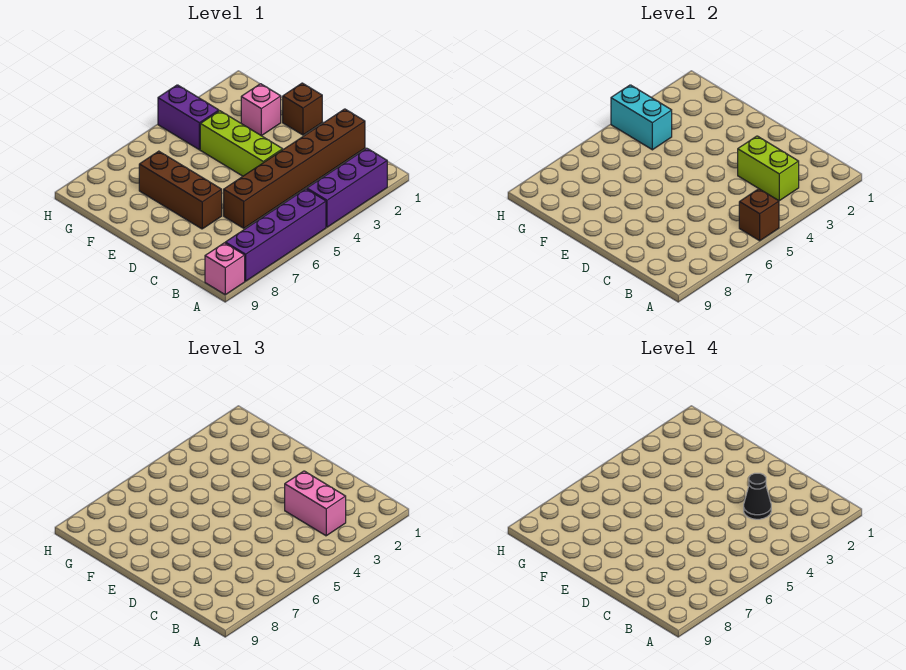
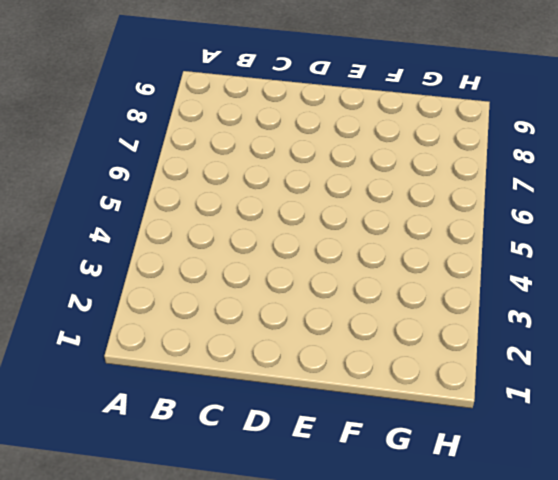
none -> purple brick A2:A4 level 1
none -> purple brick A5:A8 level 1
none -> pink brick A9 level 1

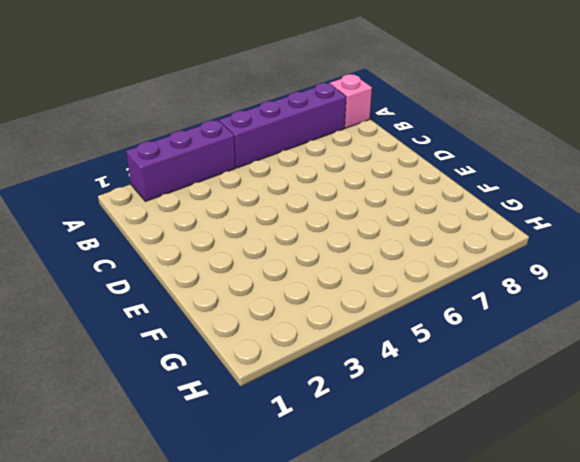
none -> brown brick C1:C6 level 1
none -> lime brick D4:F4 level 1
none -> brown brick D7:F7 level 1

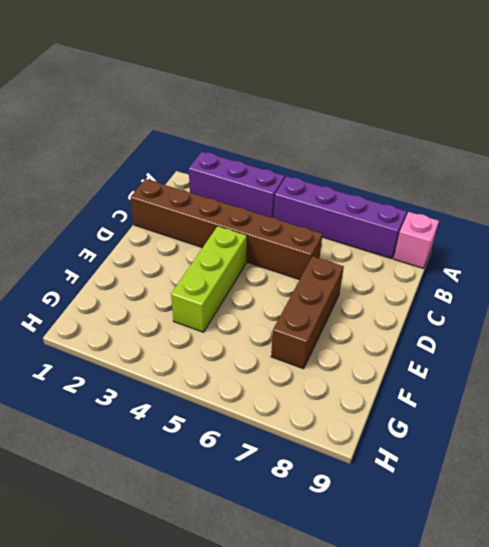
none -> brown brick E1 level 1
none -> pink brick F2 level 1
none -> purple brick G4:H4 level 1

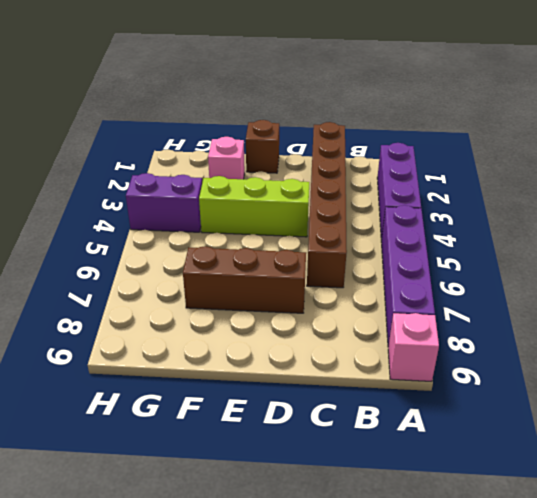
none -> brown brick A5 level 2
none -> lime brick B3:C3 level 2
none -> cyan brick G4:H4 level 2

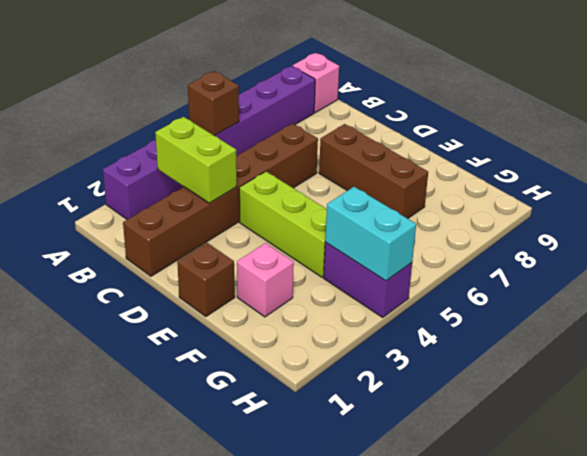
none -> pink brick B3:C3 level 3
none -> black cone C3 level 4

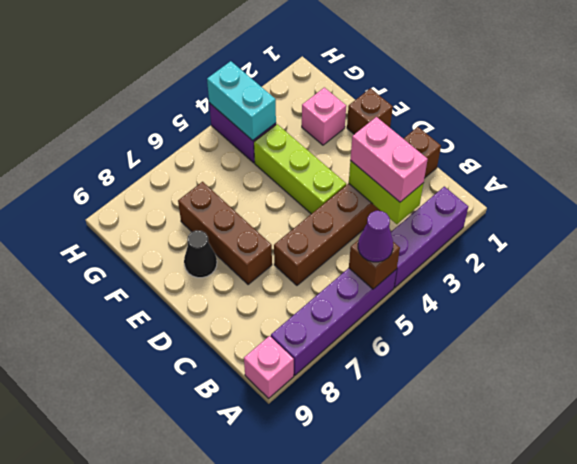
purple cone A5 level 3 -> none
black cone E8 level 1 -> black cone C3 level 4

